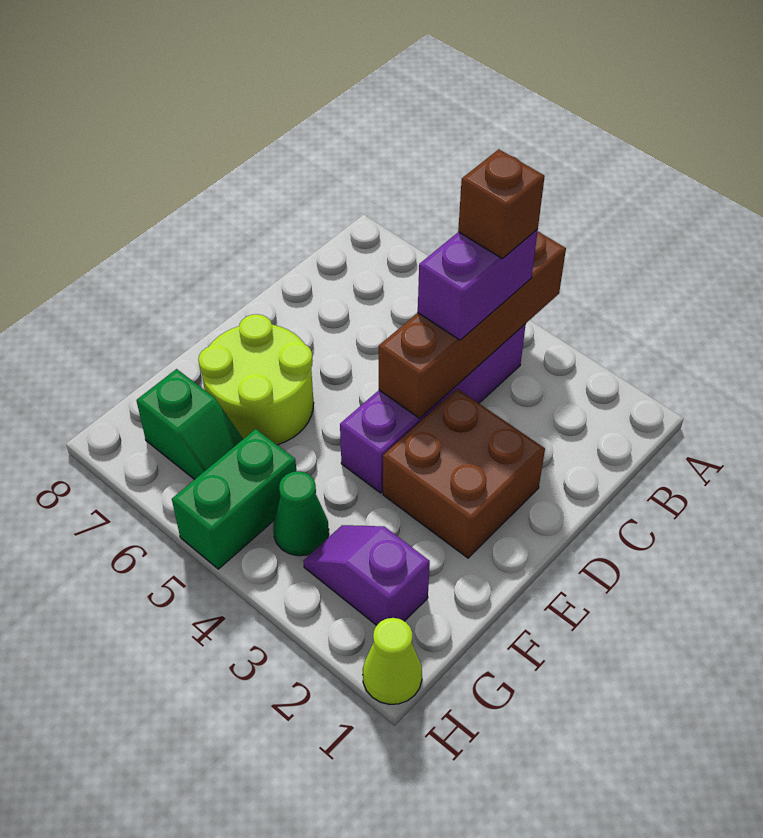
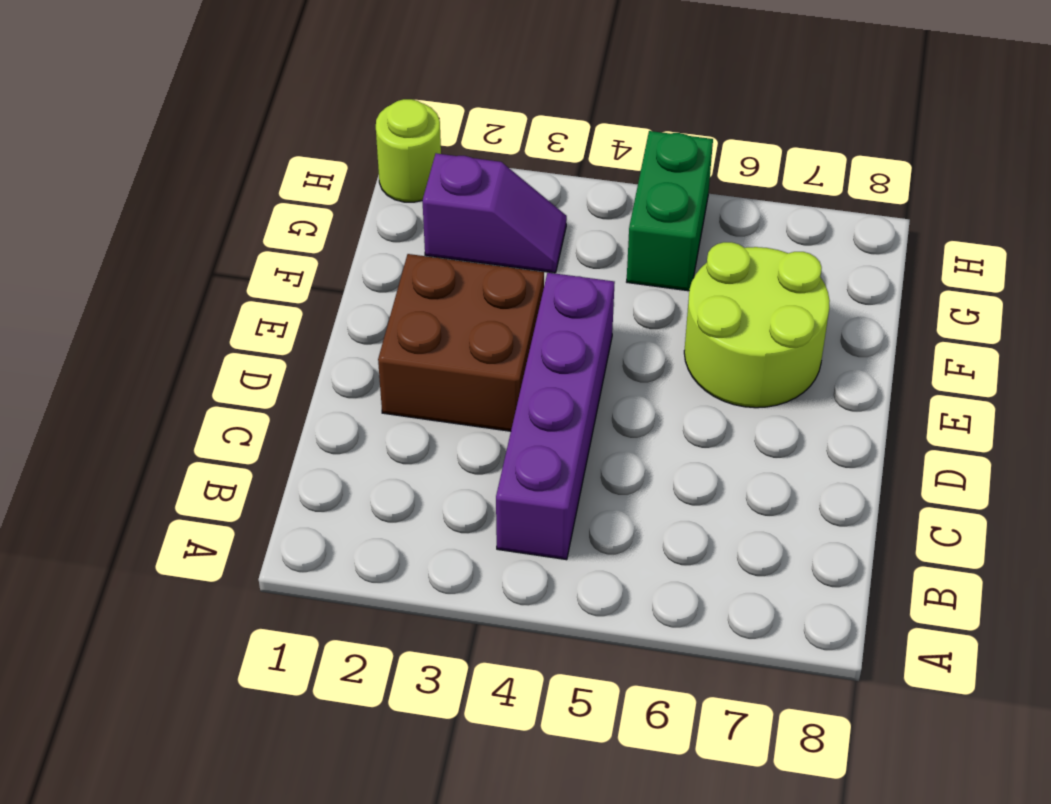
lime round brick H1 level 1 -> lime cone H1 level 1
none -> green cone G4 level 1
none -> green slope G6:G7 level 1 top 7

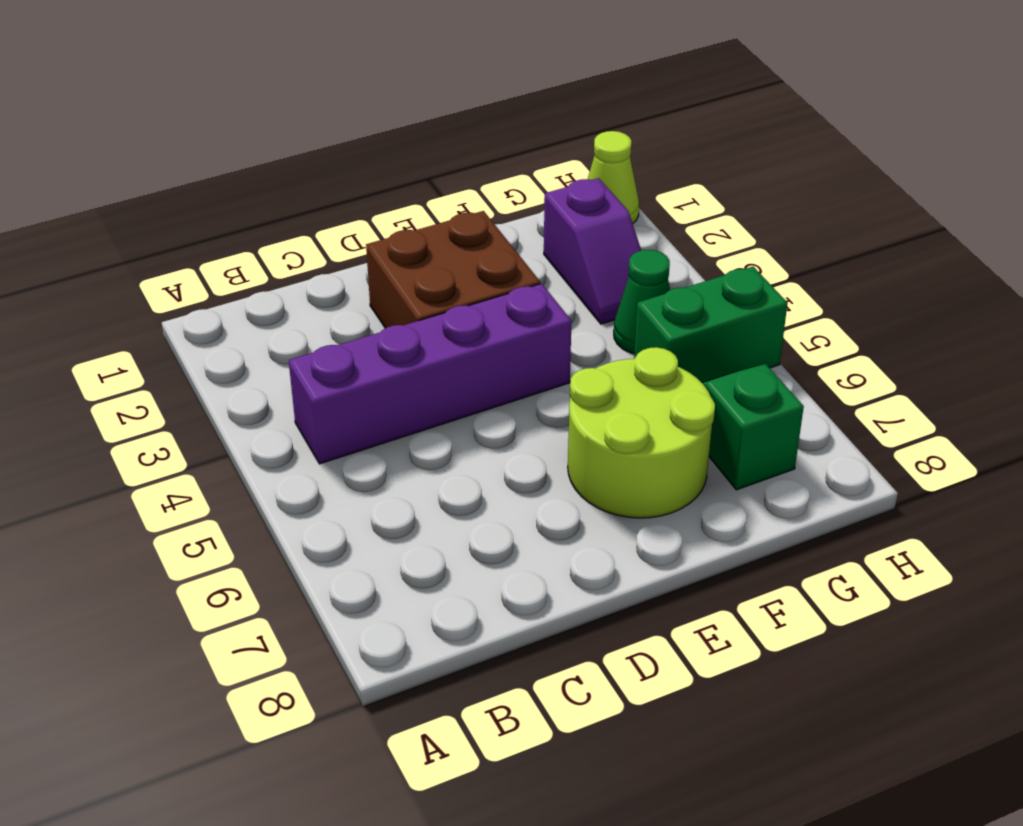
none -> brown brick A4:D4 level 2
none -> purple brick B4:C4 level 3

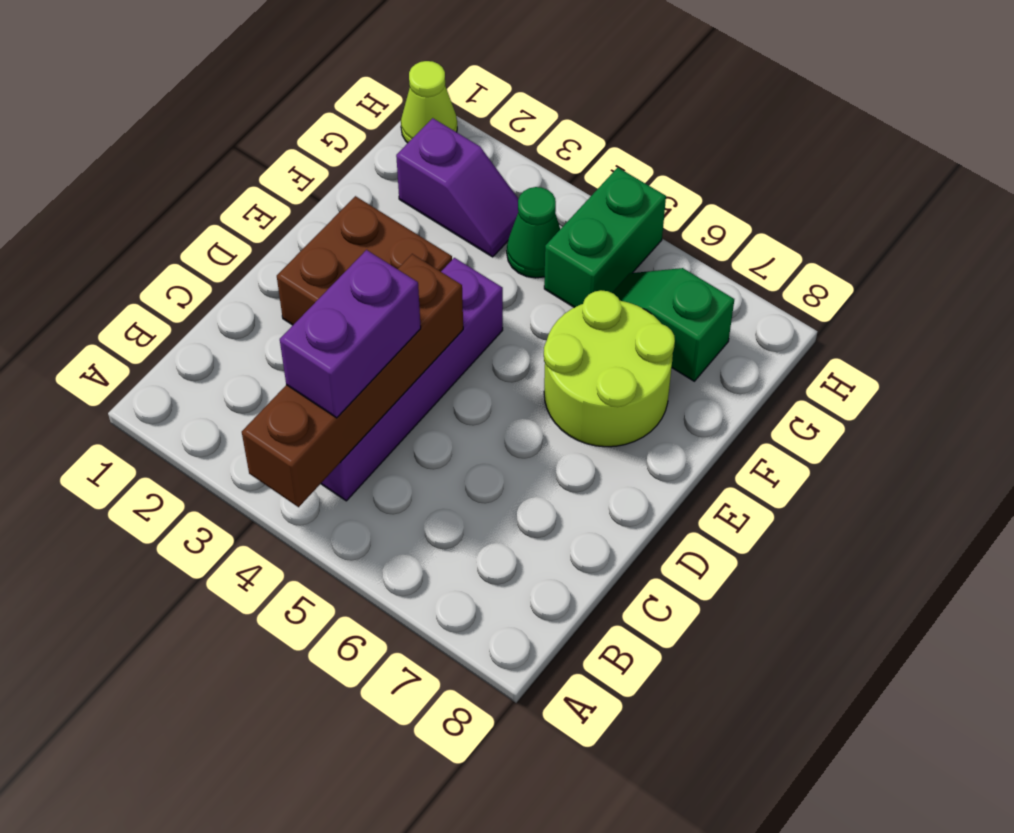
none -> brown brick B4 level 4

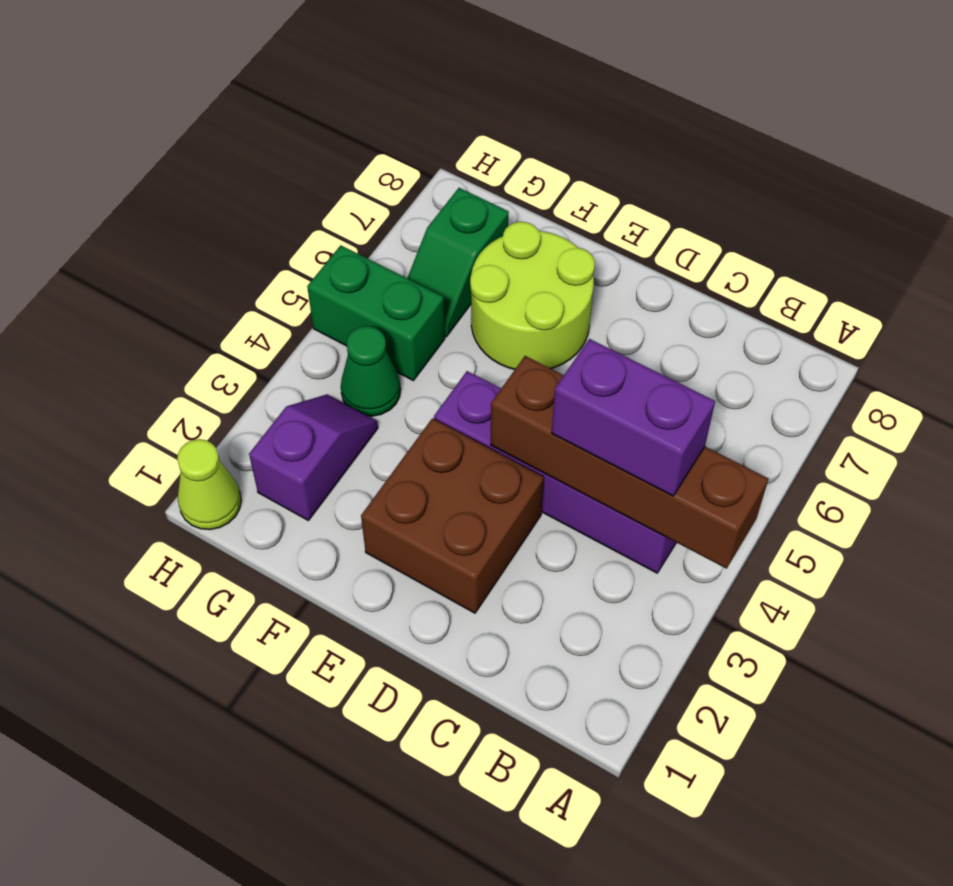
none -> brown brick B4 level 4

